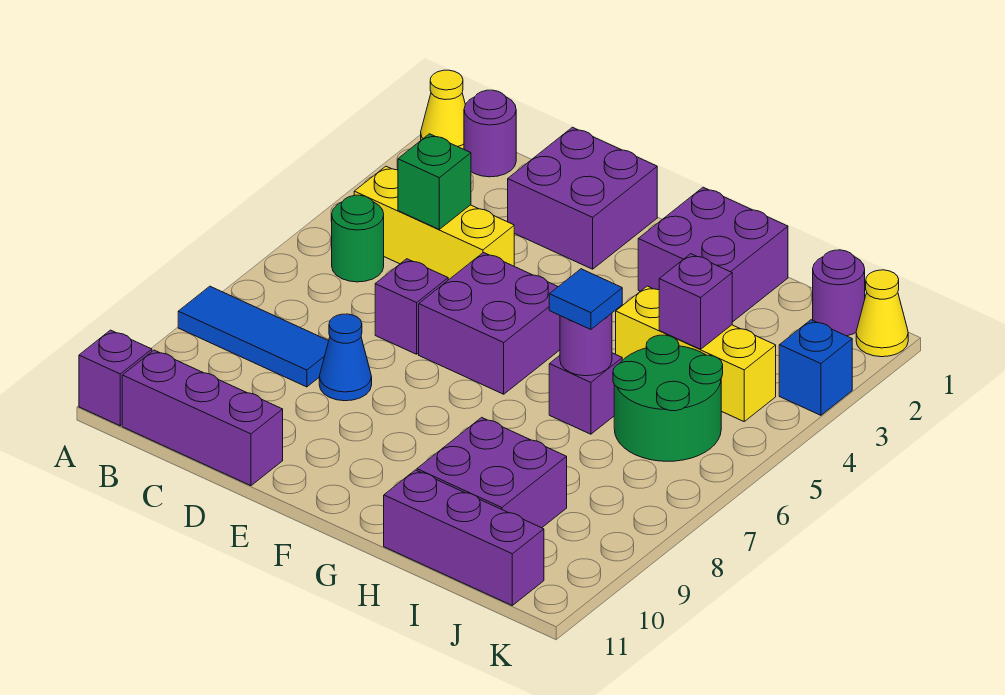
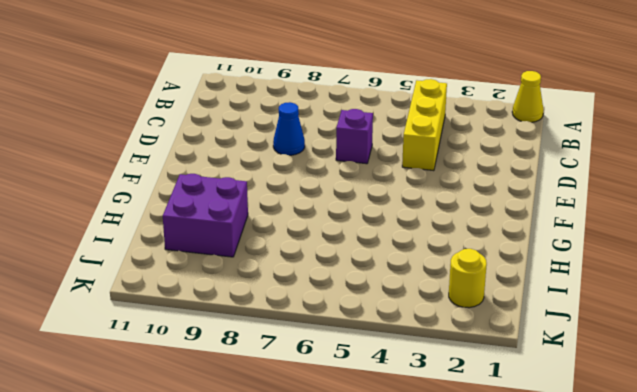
yellow round brick J2 level 1 -> none
none -> blue tile A8:C8 level 1
none -> purple brick A11 level 1
none -> purple round brick B1 level 1

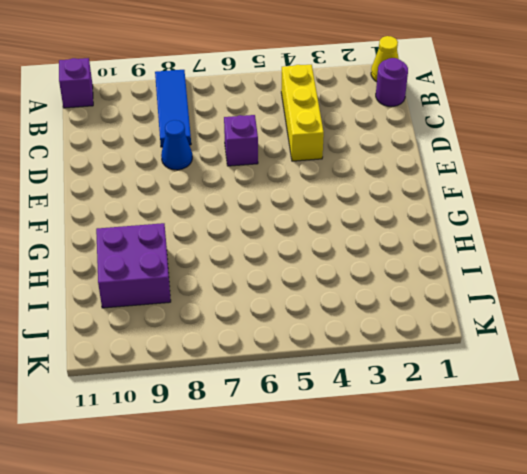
none -> green round brick B5 level 1
none -> purple brick B11:D11 level 1
none -> purple brick D1:E2 level 1

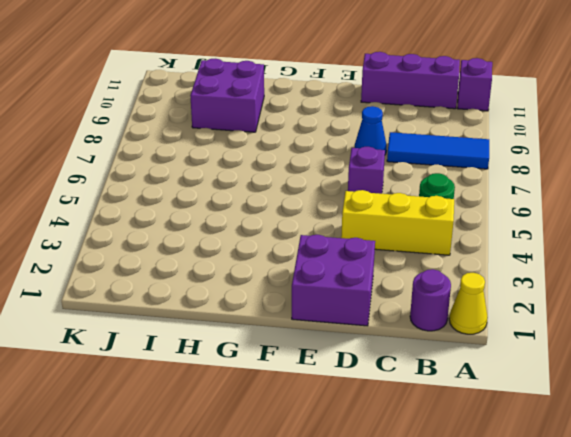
none -> purple brick E5:F6 level 1
none -> purple brick G1:H2 level 1
none -> yellow brick H4:J4 level 1

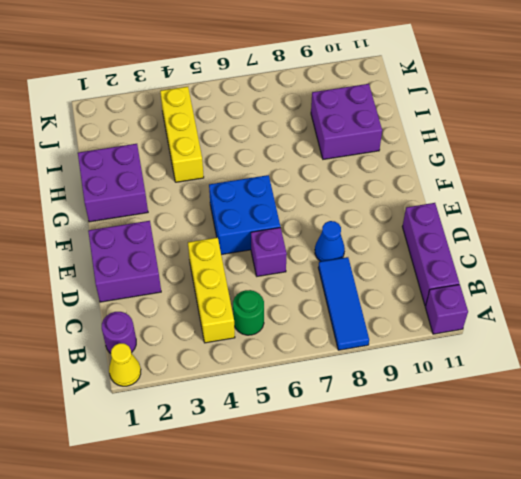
blue brick E5:F6 level 1 -> purple brick E5:F6 level 1
none -> purple brick H6 level 1
none -> purple brick H11:J11 level 1
none -> green round brick I5:J6 level 1

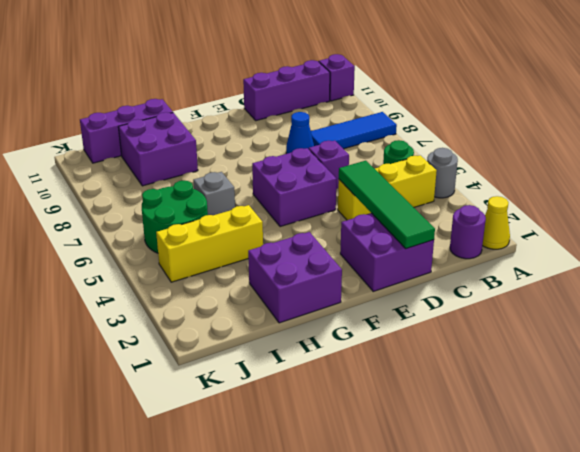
grey round brick A4 level 1 -> none
green tile D1:D4 level 2 -> none
grey brick H6 level 1 -> purple brick H6 level 1
none -> purple round brick J1 level 1
none -> yellow cone K1 level 1
none -> blue brick K3 level 1

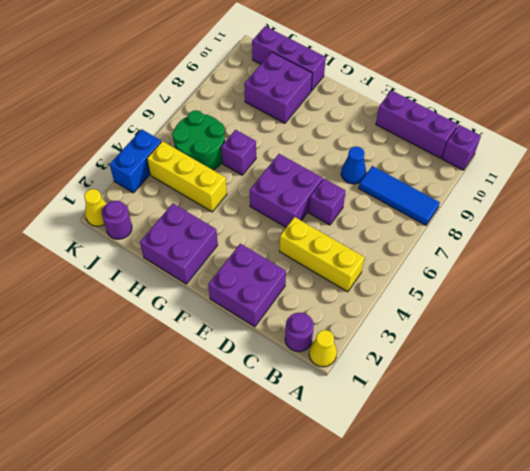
blue brick K3:K4 level 1 -> blue brick K3 level 1
none -> green round brick B5 level 1
none -> green brick C4 level 2
none -> purple round brick H6 level 2

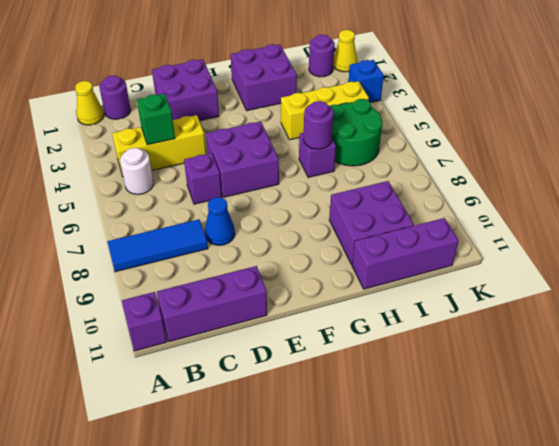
white round brick B5 level 1 -> green round brick B5 level 1
none -> purple brick I4 level 2
none -> blue tile H6 level 3

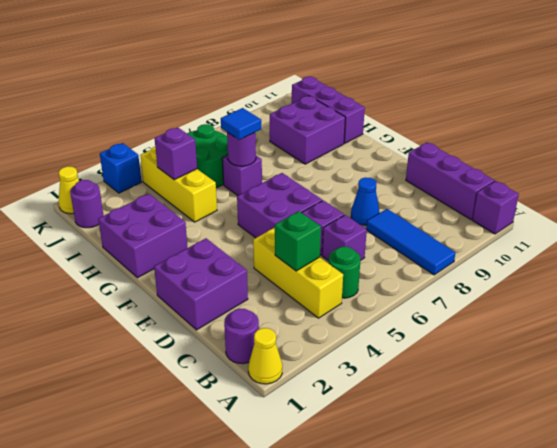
purple brick C6 level 1 -> none

